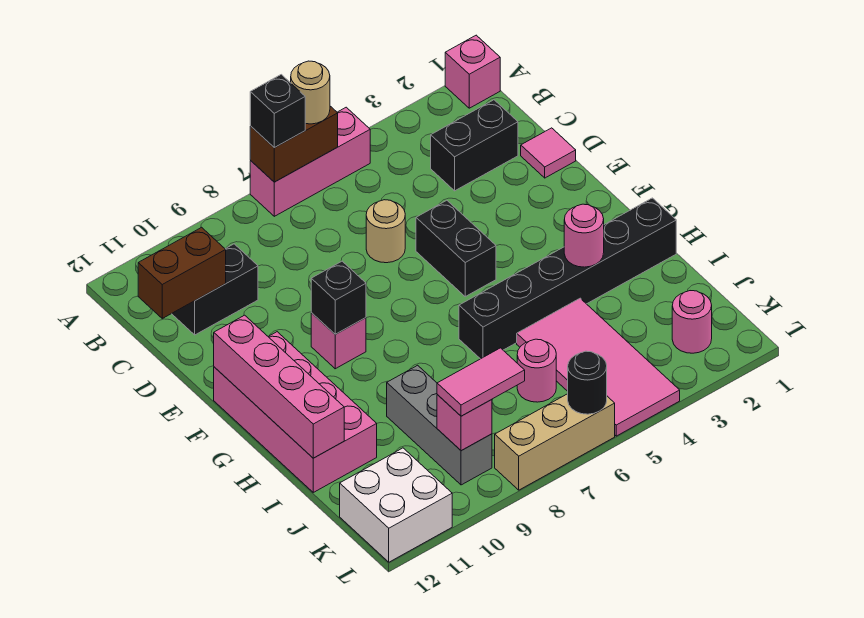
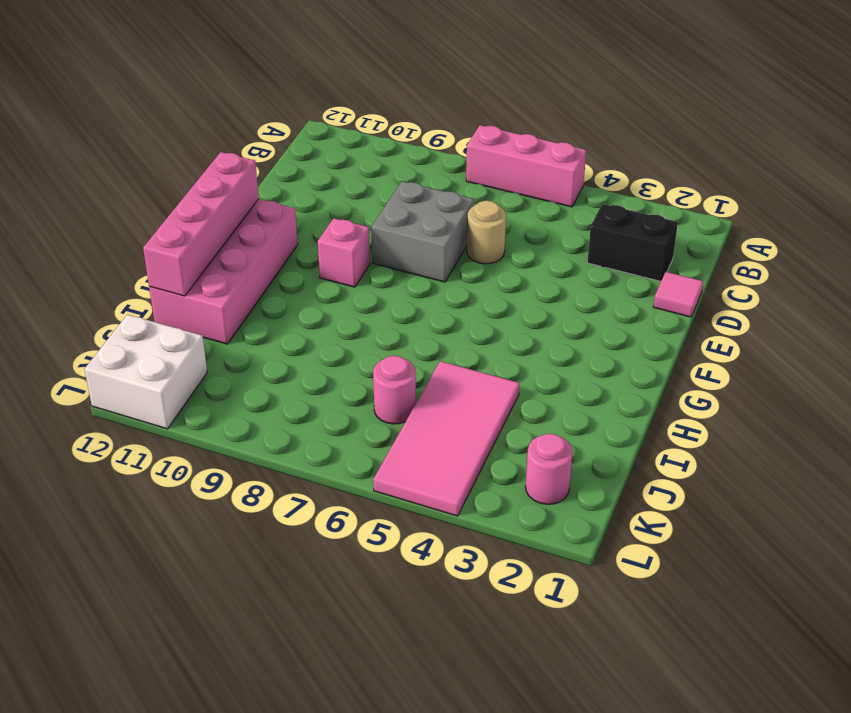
grey brick D7:E8 level 1 -> none
none -> pink brick A1 level 1
none -> black brick C10:C11 level 1
none -> black brick E5:F5 level 1

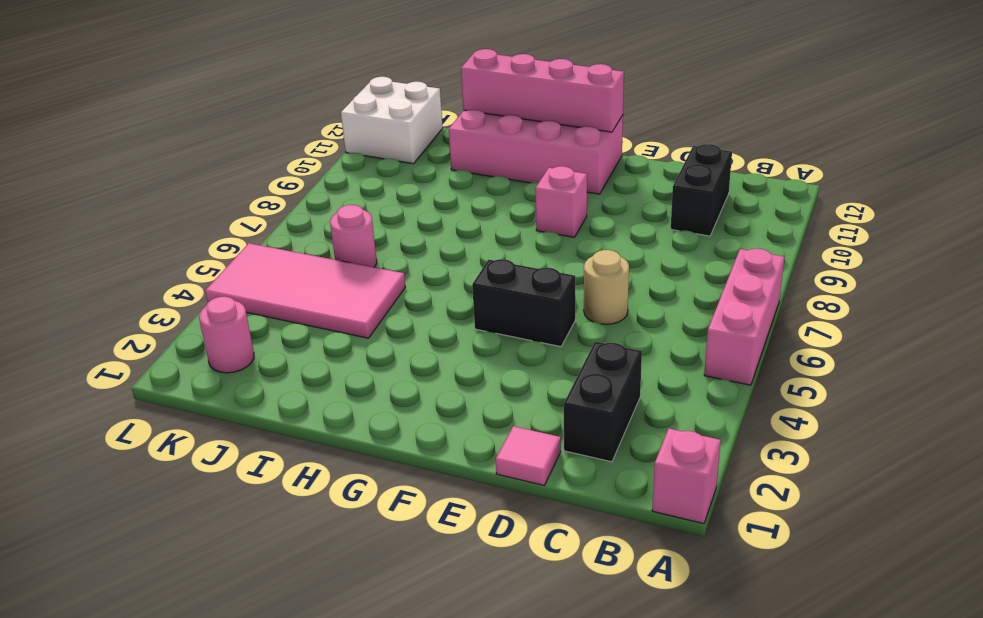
none -> black brick H1:H6 level 1
none -> grey brick I9:K9 level 1
none -> tan brick L6:L8 level 1

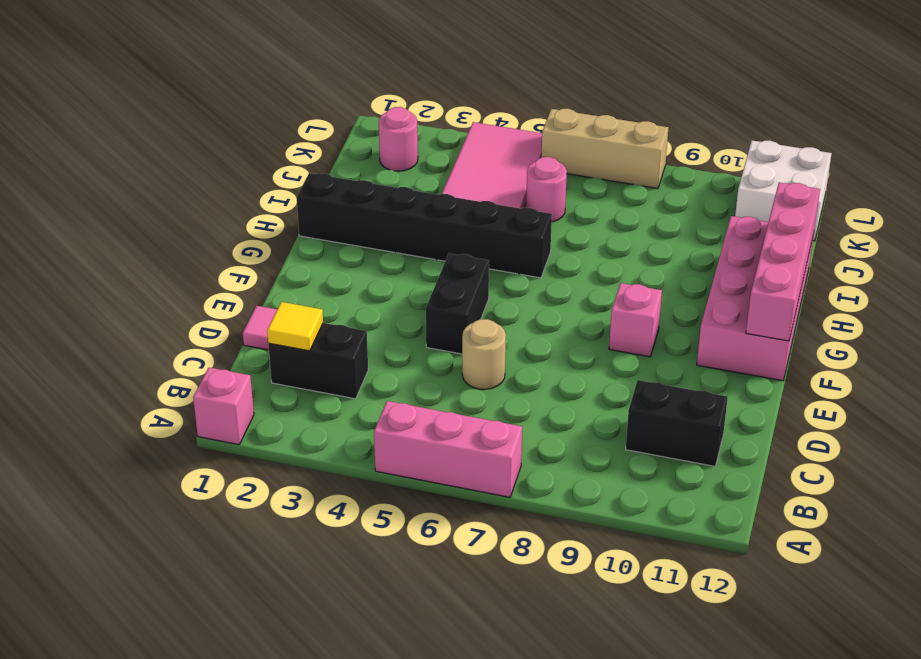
yellow tile C2 level 2 -> none
none -> grey brick I9:K9 level 1
none -> brown brick A6:A7 level 2
none -> brown brick C11:C12 level 2

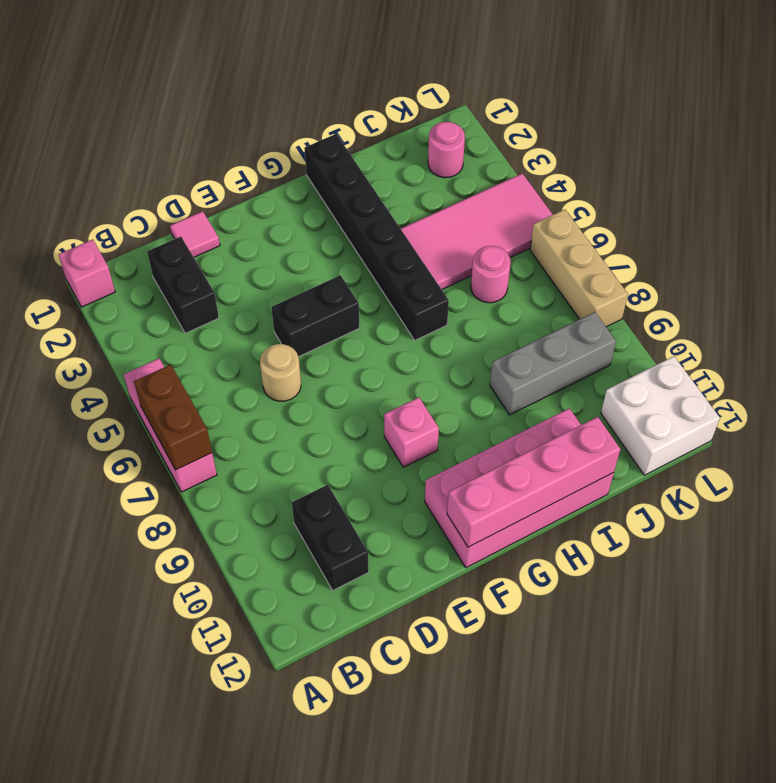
none -> brown brick C11:C12 level 2
none -> black brick F9 level 2
none -> pink round brick H3 level 2

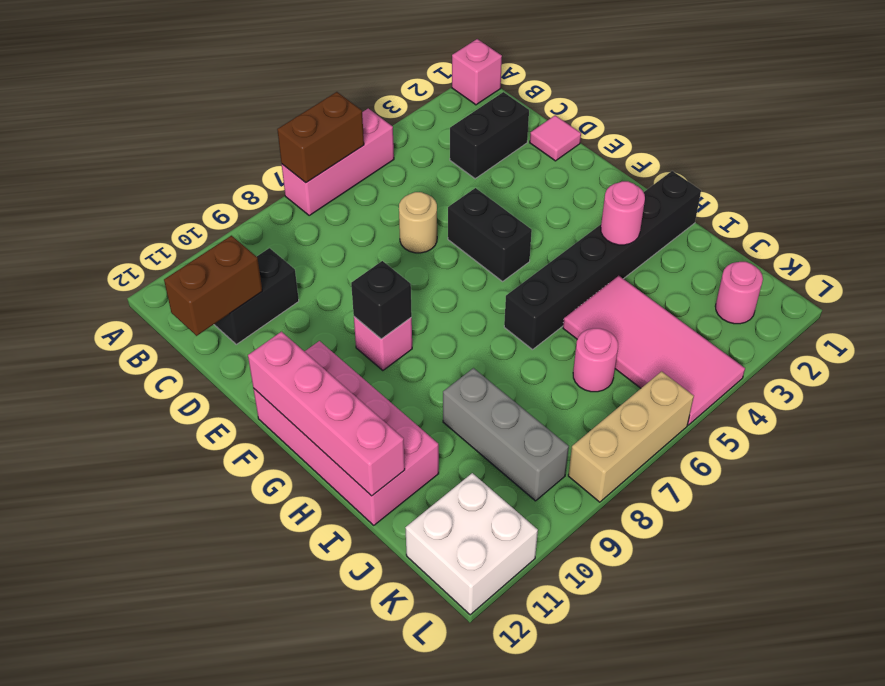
none -> pink brick K9 level 2
none -> black round brick L6 level 2
none -> tan round brick A6 level 3

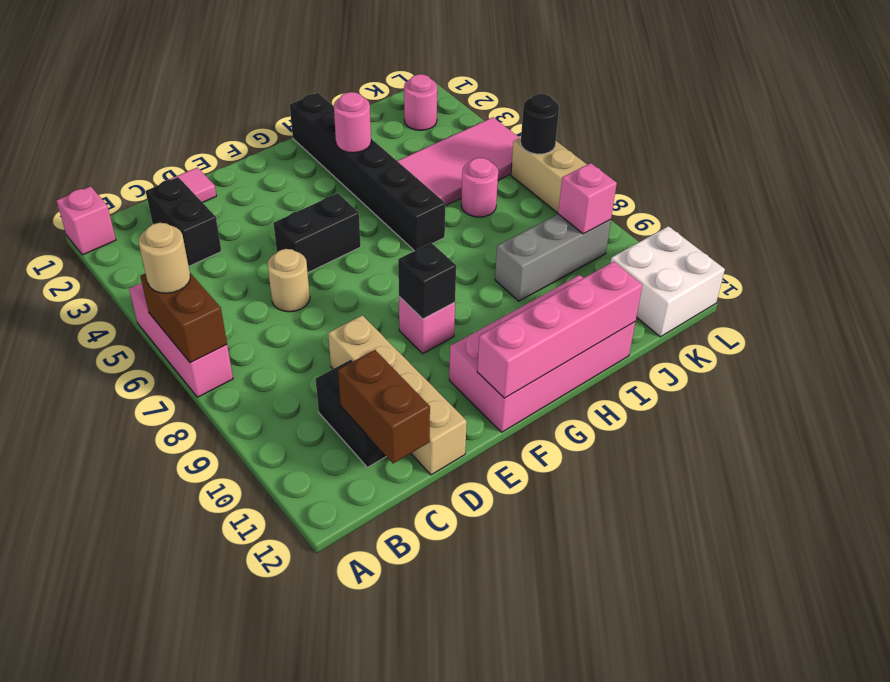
tan brick D9:D12 level 1 -> none
none -> black brick A7 level 3
none -> pink tile K8:K9 level 3

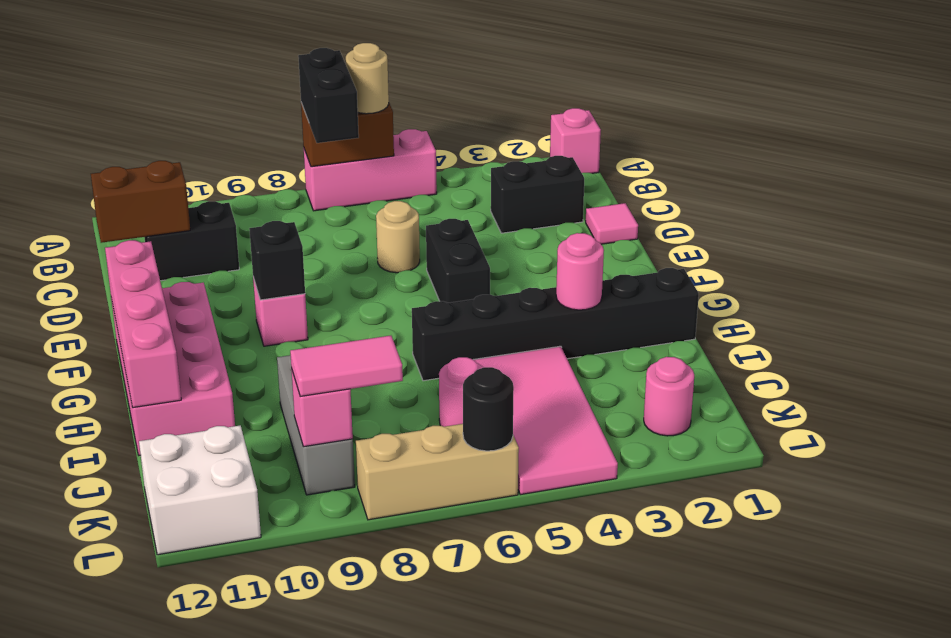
black brick A7:B7 level 3 -> black brick A7 level 3

